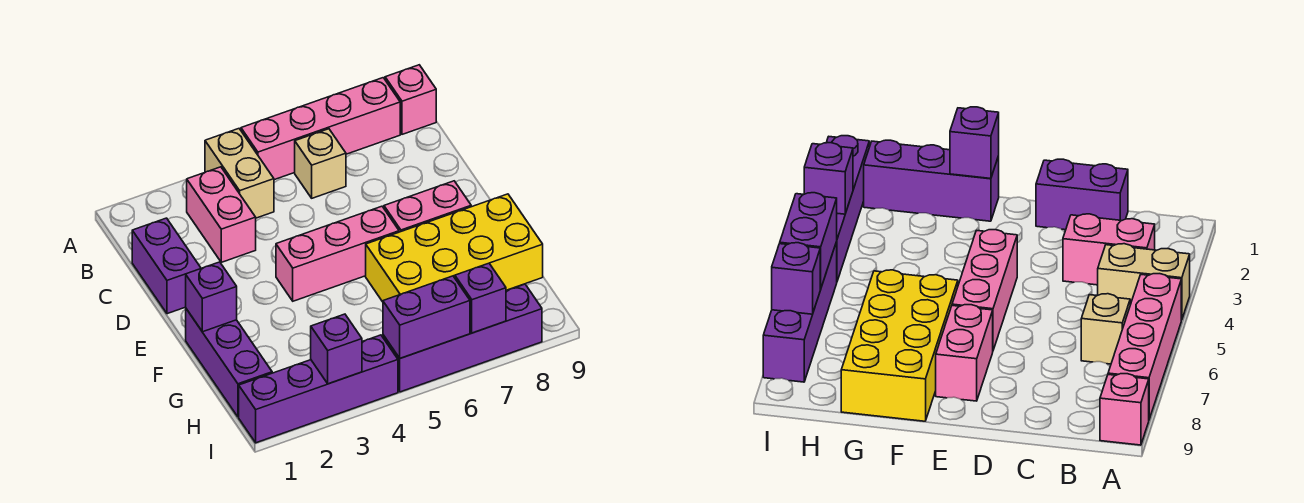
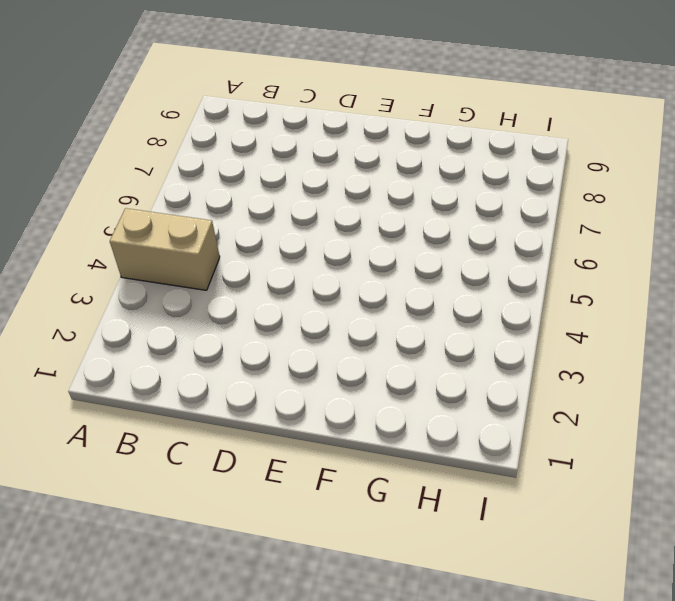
none -> pink brick A5:A8 level 1
none -> pink brick A9 level 1
none -> pink brick B3:C3 level 1

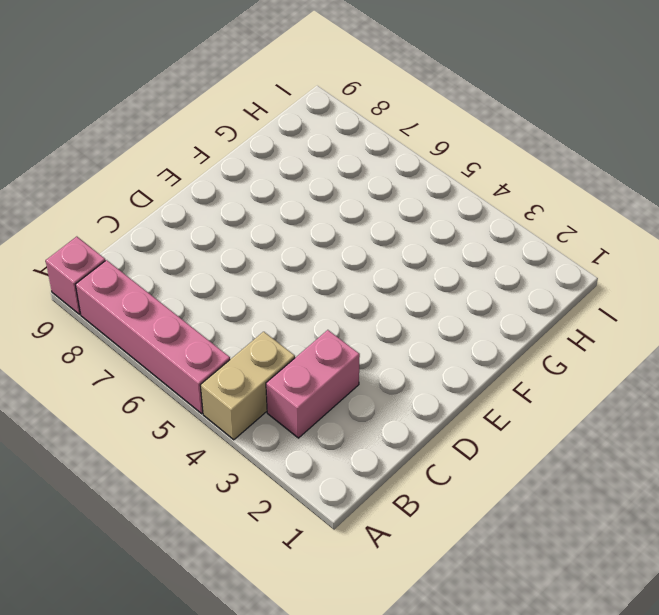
none -> tan brick B6 level 1
none -> purple brick C1:D1 level 1
none -> pink brick E4:E6 level 1

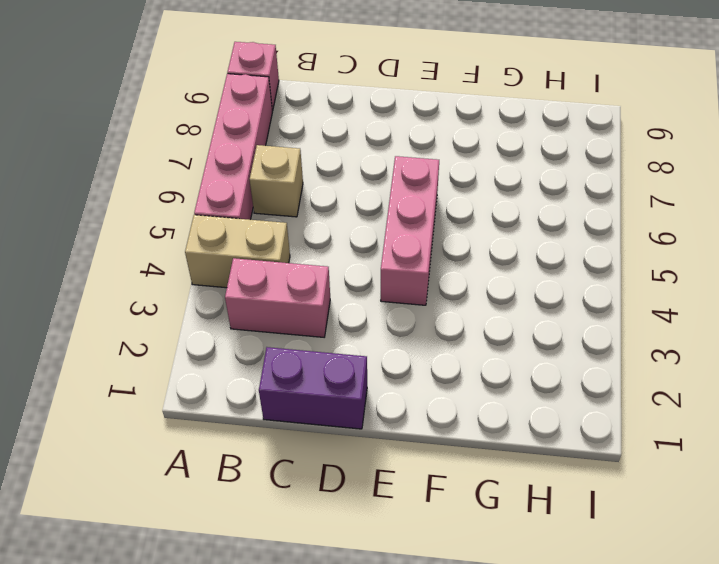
none -> pink brick E7:E8 level 1
none -> purple brick F1:H1 level 1
none -> yellow brick F6:G9 level 1

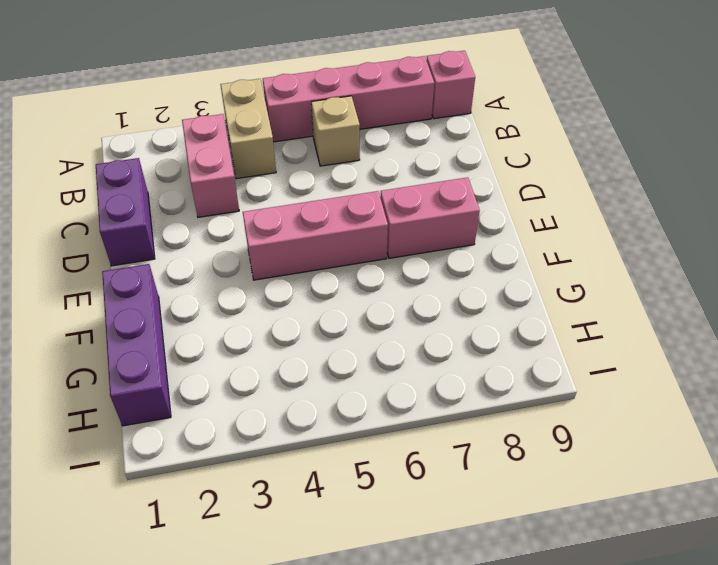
none -> yellow brick F6:G9 level 1
none -> purple brick I1:I4 level 1
none -> purple brick I5:I8 level 1

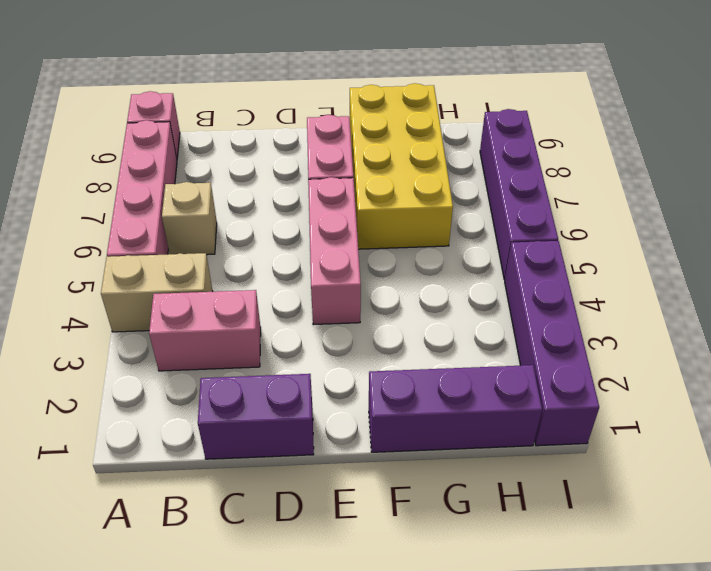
none -> purple brick F1 level 2
none -> purple brick I3 level 2
none -> purple brick I5:I6 level 2

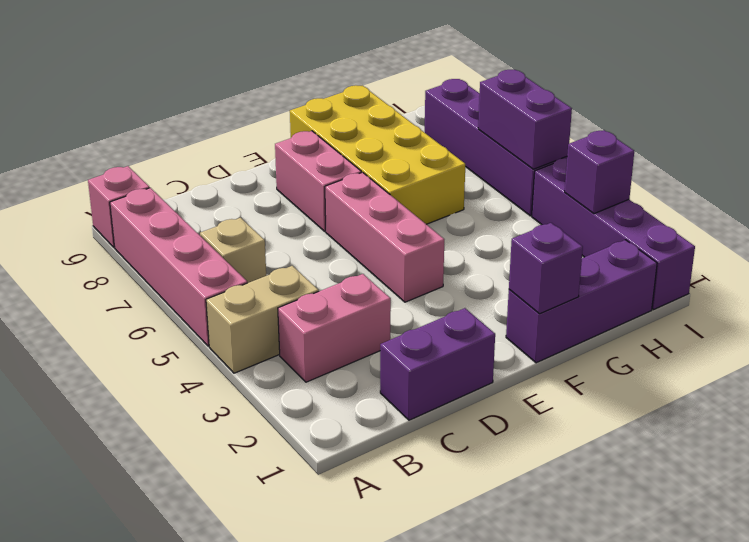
none -> purple brick I7 level 2

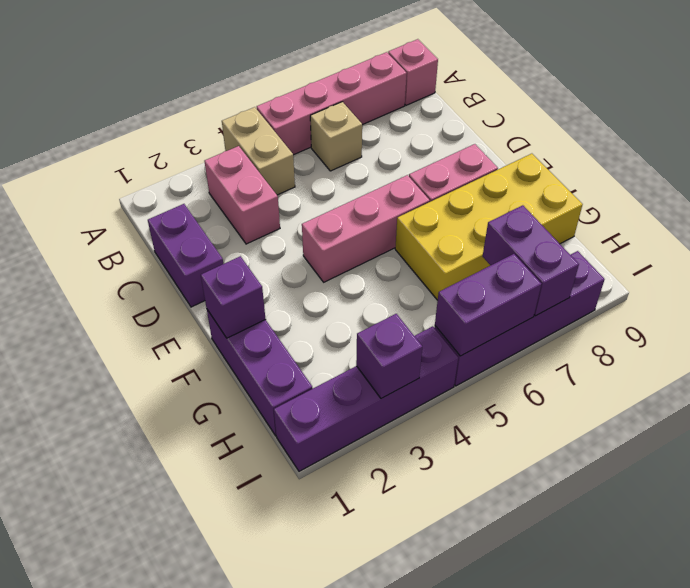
purple brick H7:I7 level 2 -> purple brick I7 level 2

